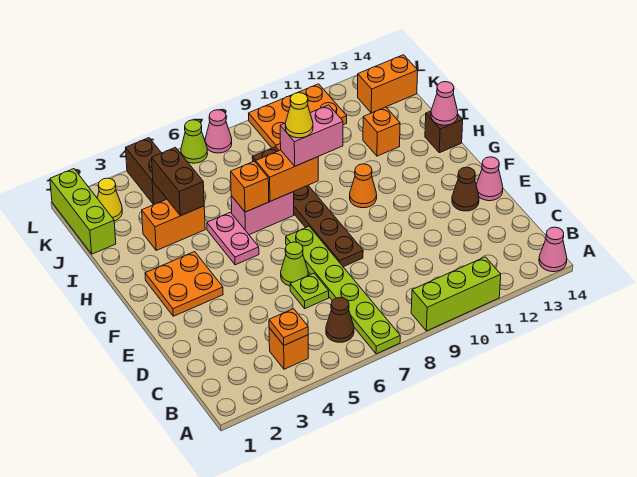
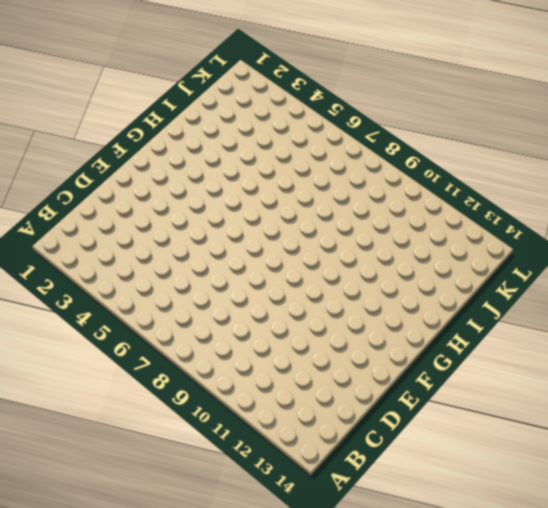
none -> lime plate A7:F7 level 1
none -> lime brick A9:A11 level 1
none -> pink cone A14 level 1
none -> orange brick B4 level 1

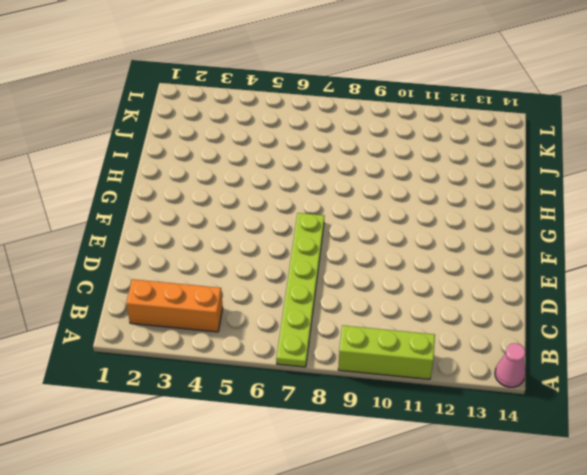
orange brick B2:B4 level 1 -> orange brick B4 level 1
none -> brown cone B6 level 1
none -> lime plate D6 level 1
none -> lime cone E6 level 1
none -> brown plate E8:J8 level 1

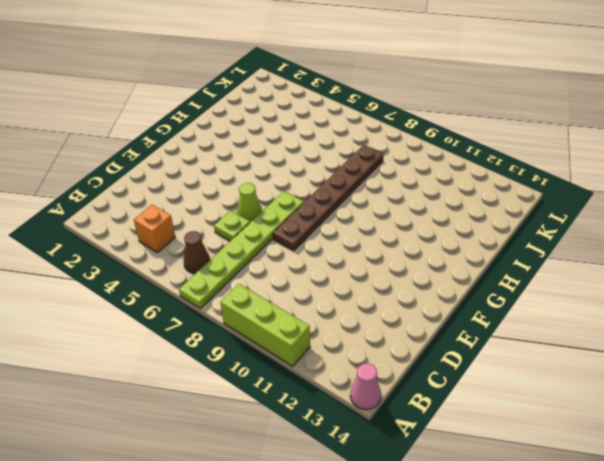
none -> brown cone E13 level 1
none -> pink cone E14 level 1
none -> orange plate F2:G3 level 1
none -> pink plate G5:H5 level 1

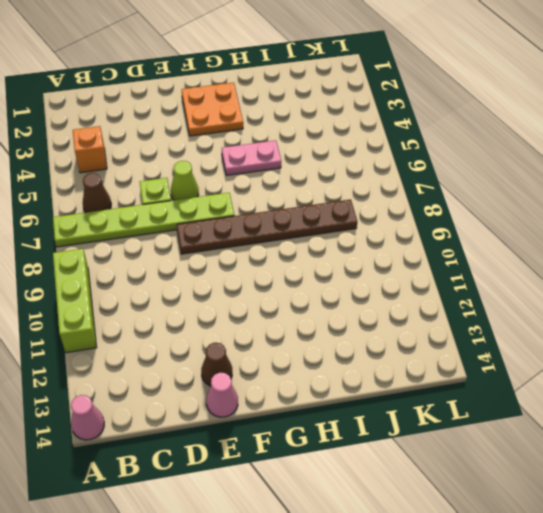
none -> orange cone G10 level 1
none -> pink brick H6:H7 level 1
none -> brown brick H14 level 1
none -> orange brick I3:I4 level 1

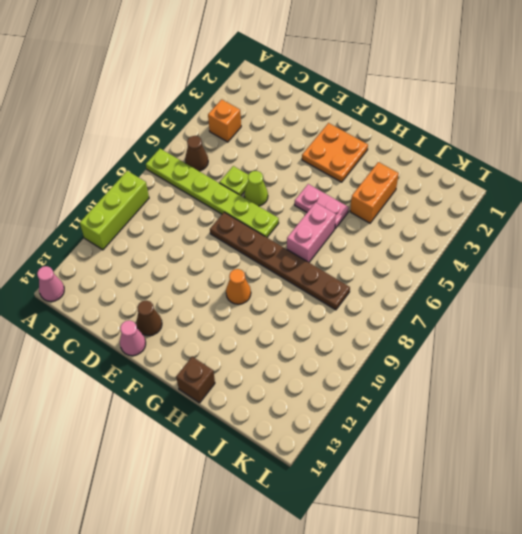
none -> orange brick I12 level 1
none -> lime brick J1:L1 level 1
none -> yellow cone K2 level 1
none -> brown brick K4:L4 level 1

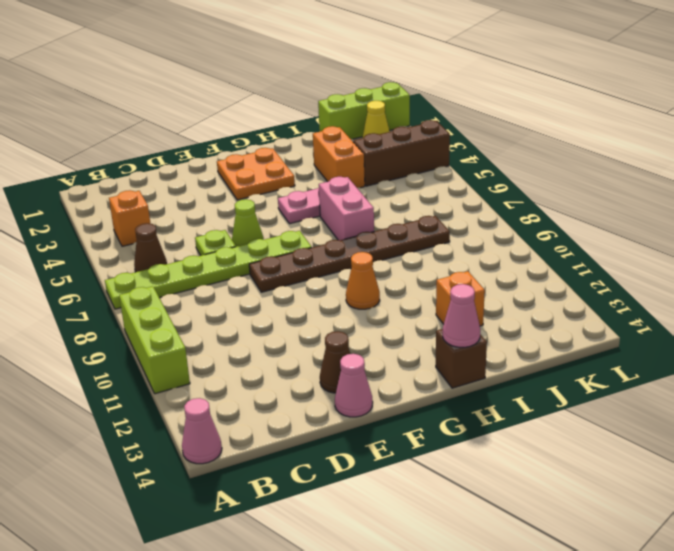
brown brick J4:L4 level 1 -> brown brick K4:L4 level 1
none -> orange plate K9:L11 level 1
none -> orange brick K13:K14 level 1
none -> lime cone L6 level 1
none -> pink cone L7 level 1

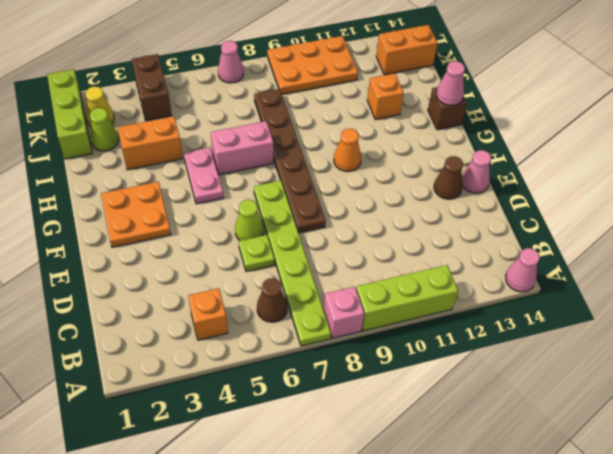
pink brick A8 level 1 -> none
lime cone J2 level 1 -> lime cone L6 level 1
none -> orange plate B4 level 2
none -> orange brick H6 level 2
none -> orange brick H7:H8 level 2
none -> brown brick I4:J4 level 2

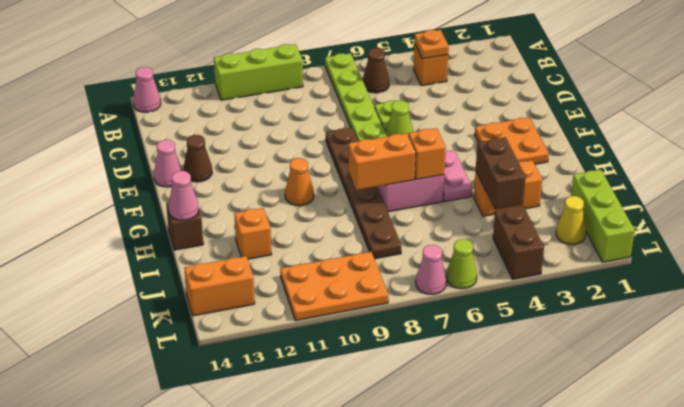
none -> pink brick H8:H9 level 3
none -> yellow cone H8 level 4

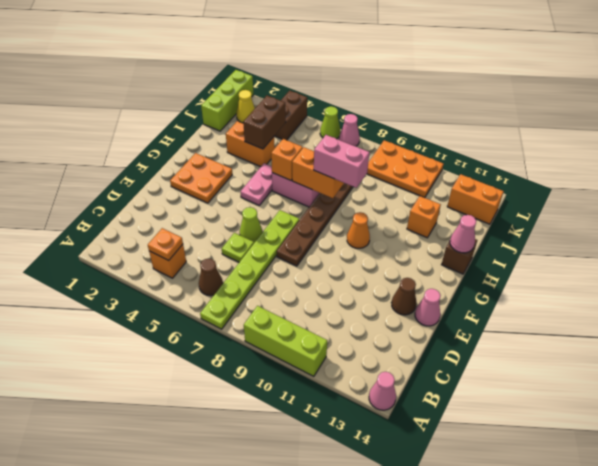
none -> yellow cone H8 level 4

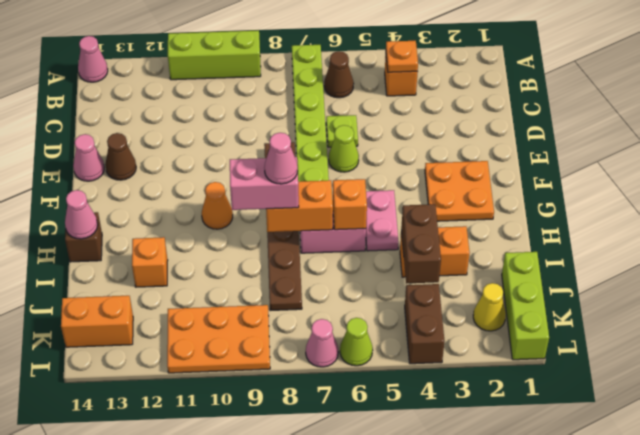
pink cone H8 level 4 -> yellow cone H8 level 4

